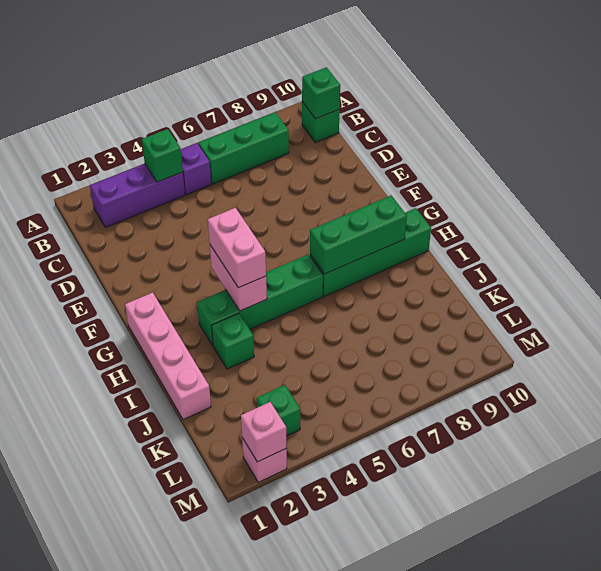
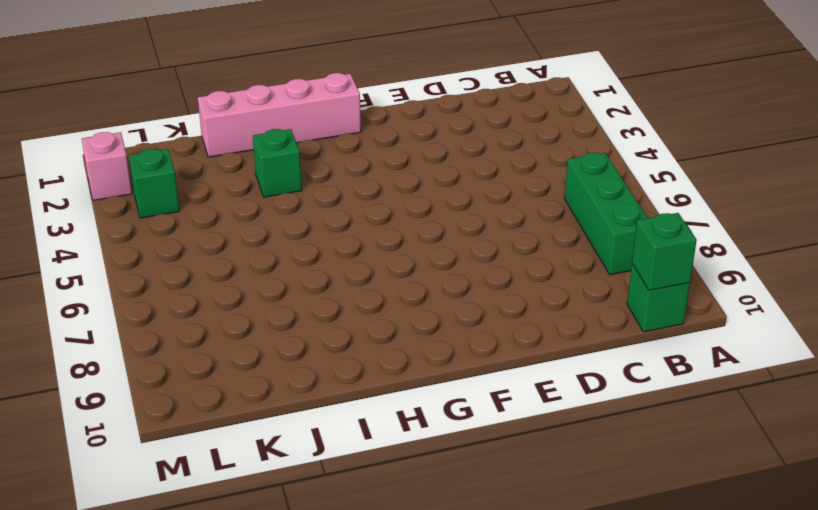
none -> purple brick B2:B4 level 1
none -> purple brick B5 level 1
none -> green brick H3:H6 level 1

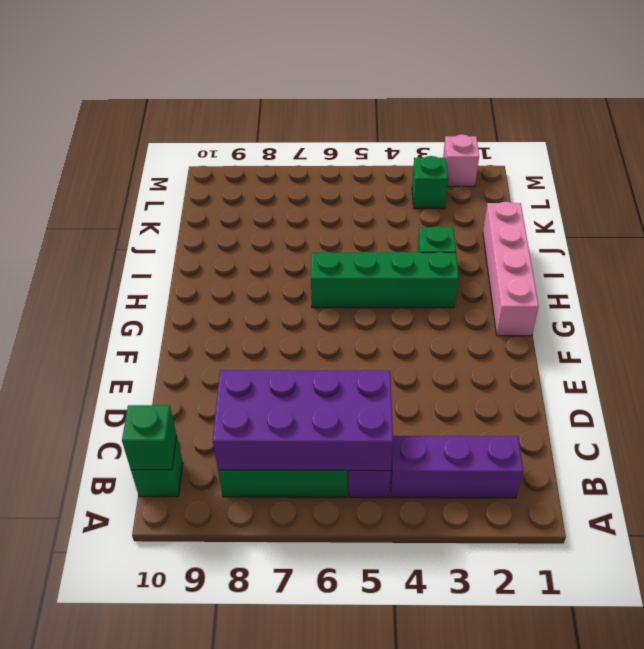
purple brick B5:C8 level 2 -> none
none -> green brick H7:H10 level 1
none -> green brick B4 level 2
none -> pink brick G4:H4 level 2

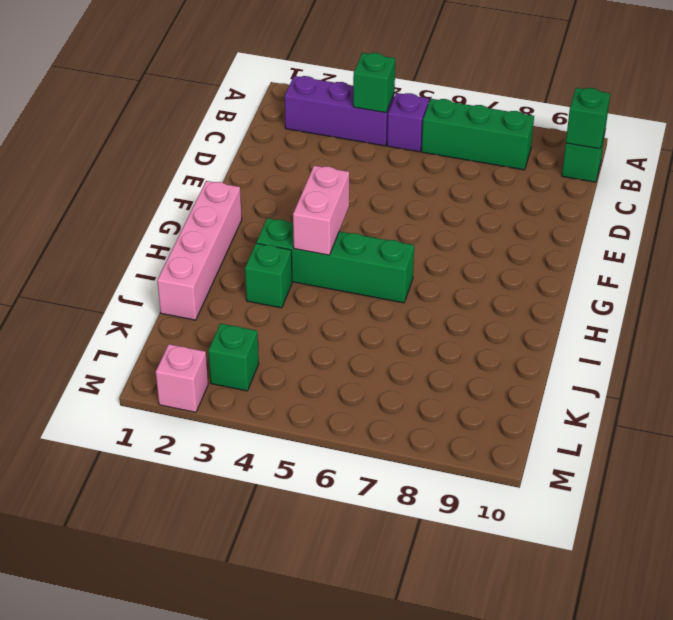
none -> green brick H7:H10 level 1
none -> green brick H7:H9 level 2
none -> pink brick M2 level 2

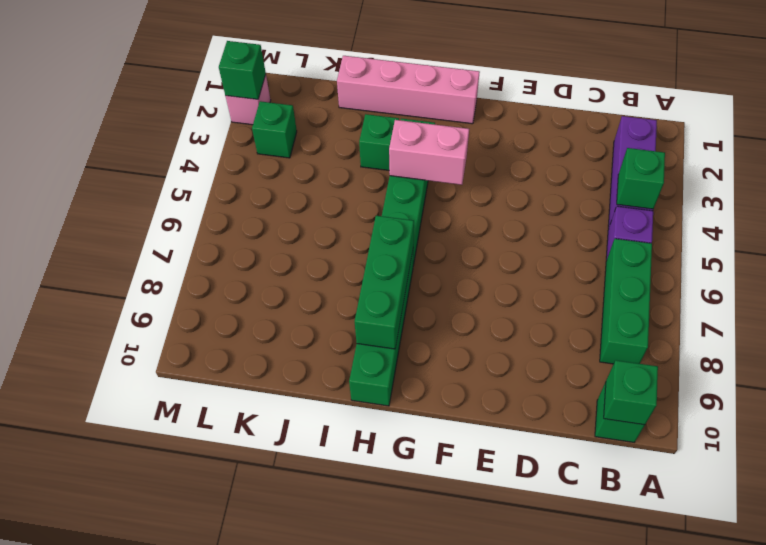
green brick M2 level 2 -> pink brick M2 level 2
none -> pink brick G4:H4 level 3

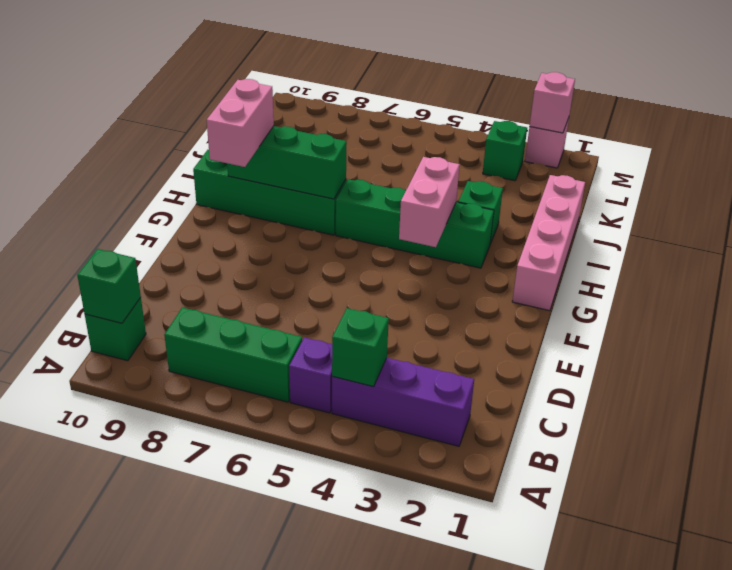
pink brick G9:H9 level 3 -> pink brick G4:H4 level 3

